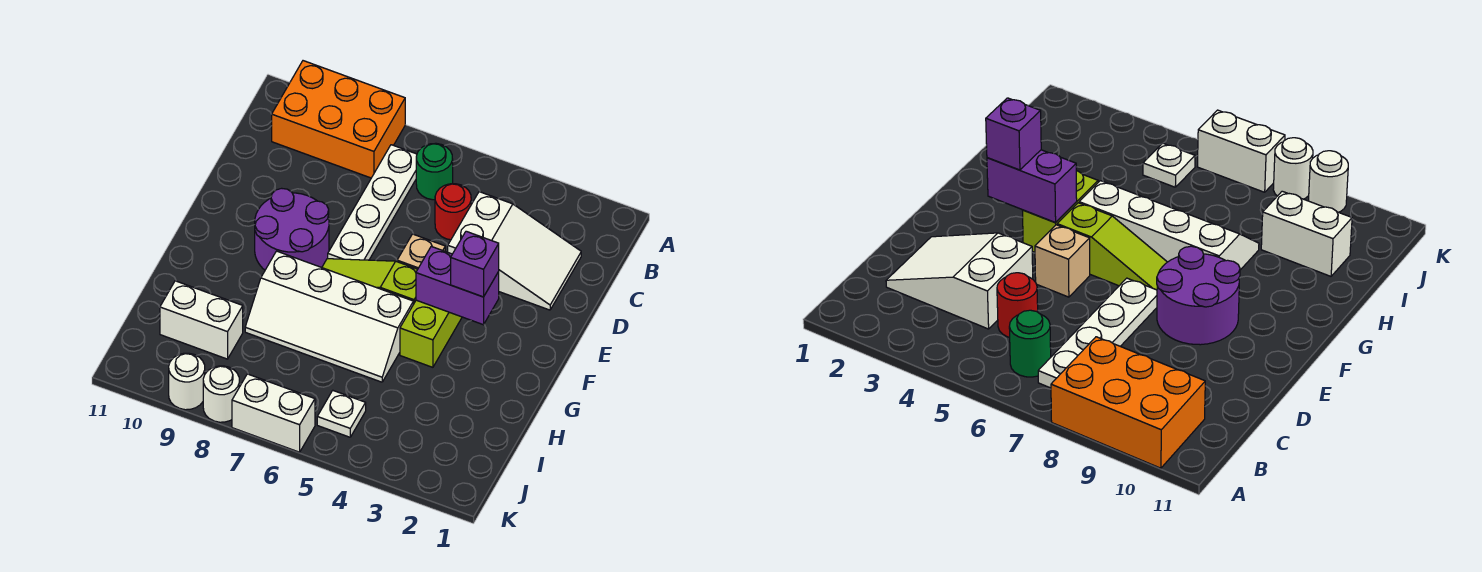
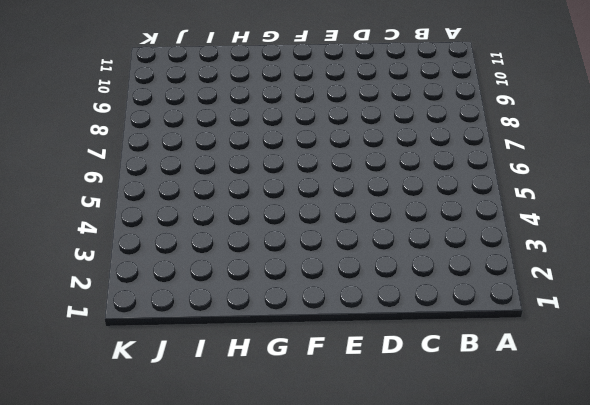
none -> orange brick A8:B10 level 1
none -> green round brick B6 level 1
none -> white plate B7:E7 level 1

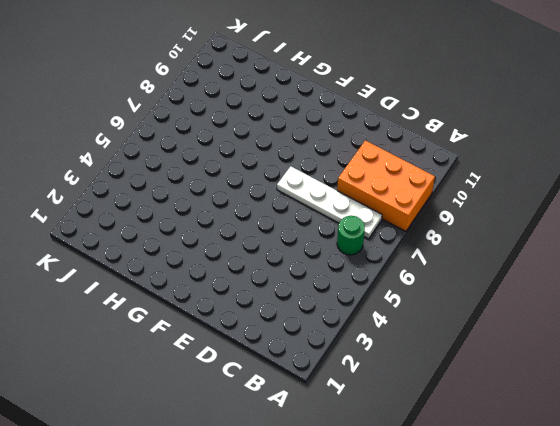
orange brick A8:C9 level 1 -> orange brick A8:B10 level 1
none -> white slope C2:D4 level 1 top 4
none -> red round brick C5 level 1
none -> tan brick E5 level 1

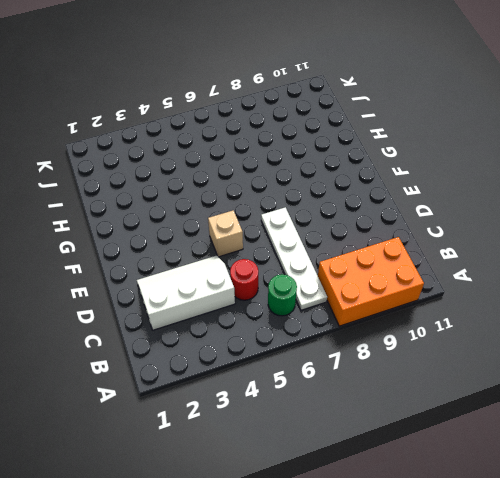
white slope C2:D4 level 1 top C -> white slope C2:D4 level 1 top 4
none -> purple round brick E8:F9 level 1
none -> lime brick F4:G4 level 1
none -> lime slope F5:F7 level 1 top 5

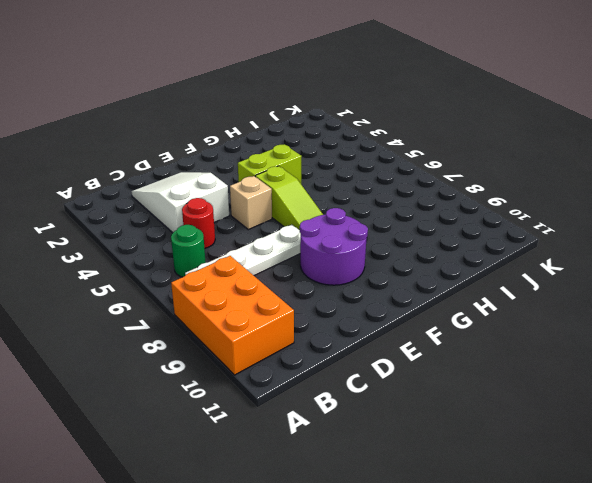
none -> white slope G5:H8 level 1 top G
none -> white brick I9:I10 level 1
none -> white plate J5 level 1

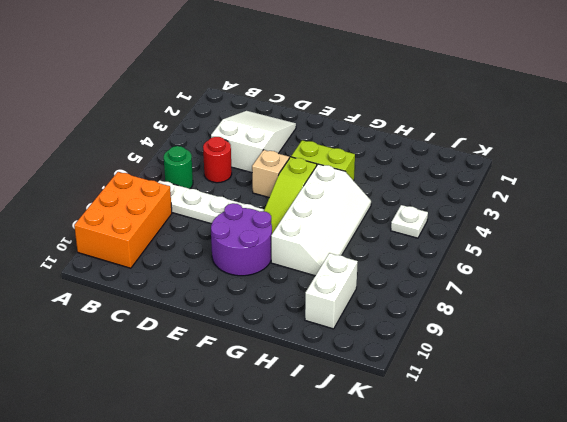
none -> white brick K6:K7 level 1
none -> white round brick K8 level 1
none -> white round brick K9 level 1

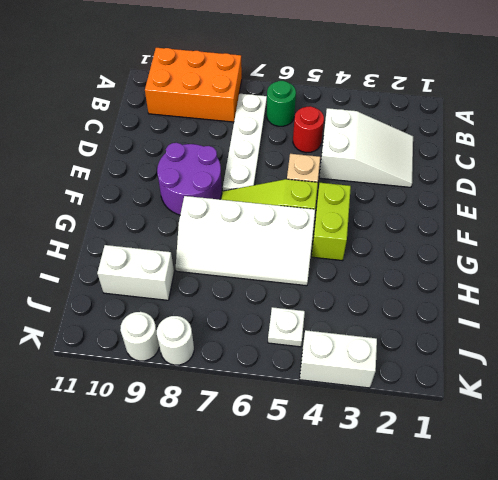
white brick K3:K4 level 1 -> white brick K6:K7 level 1
none -> purple brick F3:F4 level 2
none -> purple brick F3 level 3

